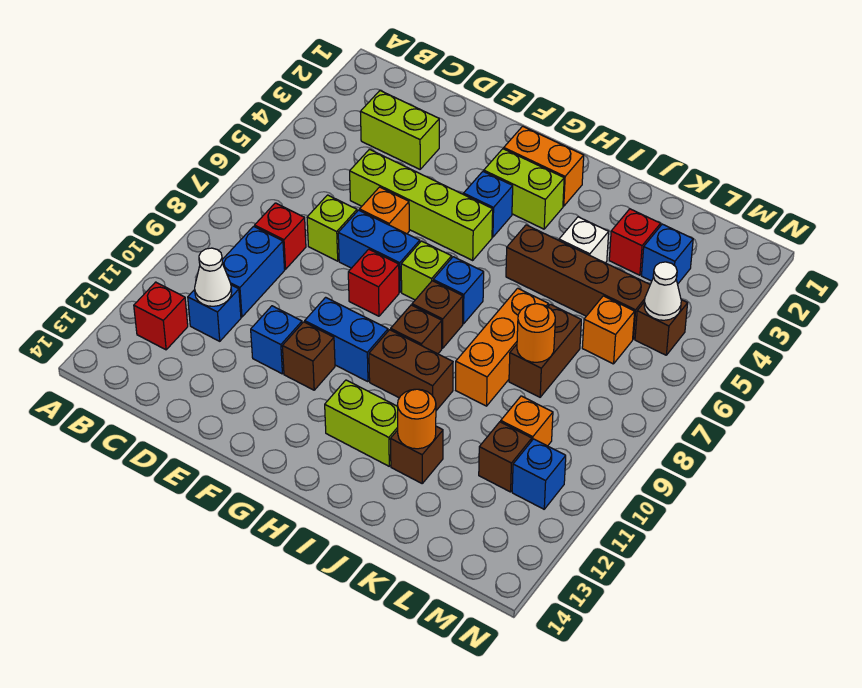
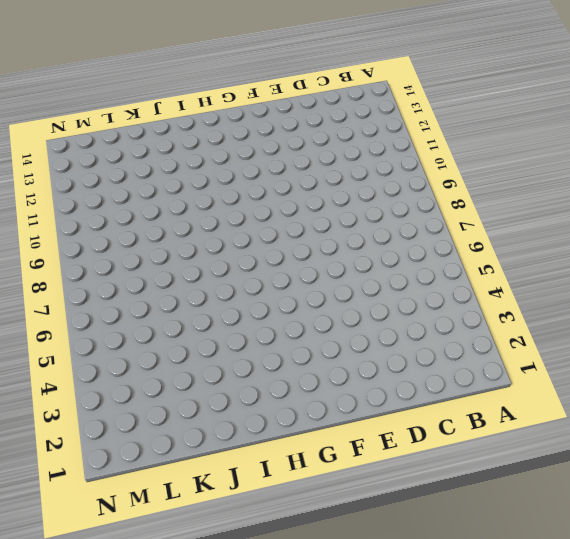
none -> red brick B12 level 1
none -> lime brick C3:D3 level 1
none -> red brick C8 level 1
none -> blue brick C9:C10 level 1

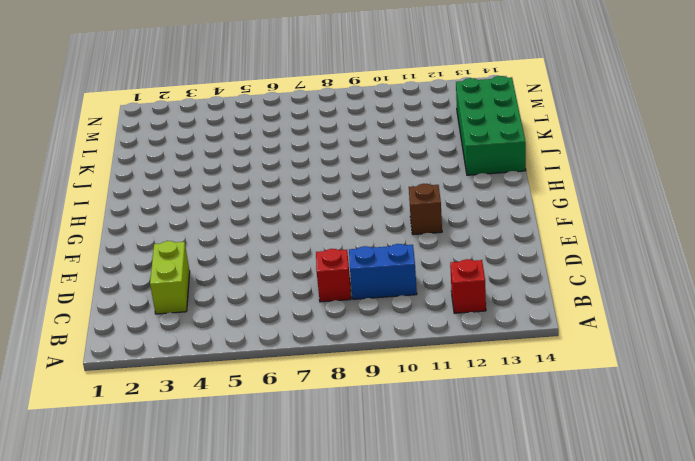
green brick I13:L14 level 1 -> none
none -> blue brick C11 level 1
none -> lime brick D5:G5 level 1
none -> lime brick D7 level 1
none -> orange brick E6 level 1

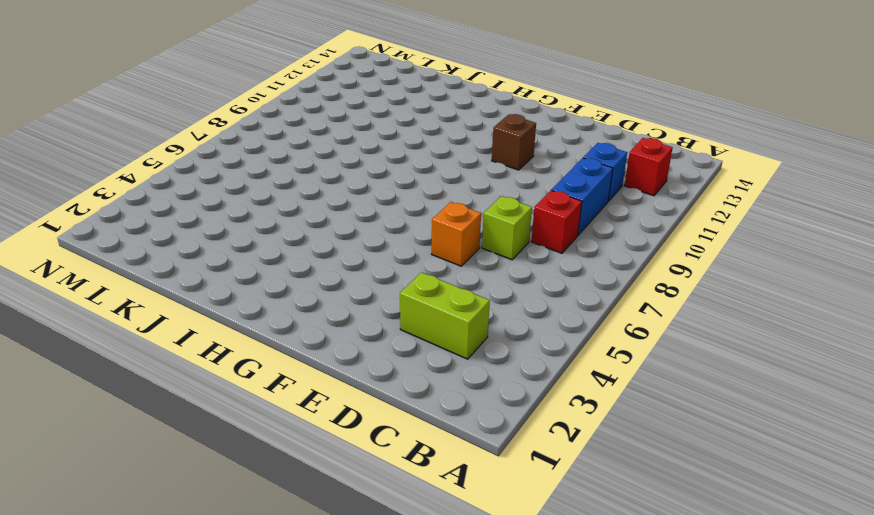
none -> lime brick D5:G5 level 1
none -> blue brick E7:F7 level 1
none -> blue brick E11 level 1
none -> red brick F8 level 1

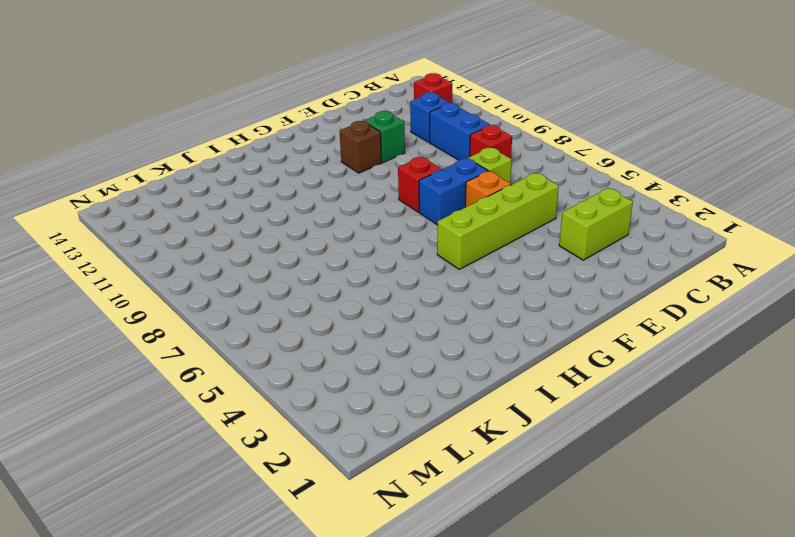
green brick E11 level 1 -> blue brick E11 level 1
none -> blue brick F10:G10 level 1
none -> orange brick G2:H2 level 1
none -> lime brick G3:H3 level 1
none -> blue brick G4 level 1

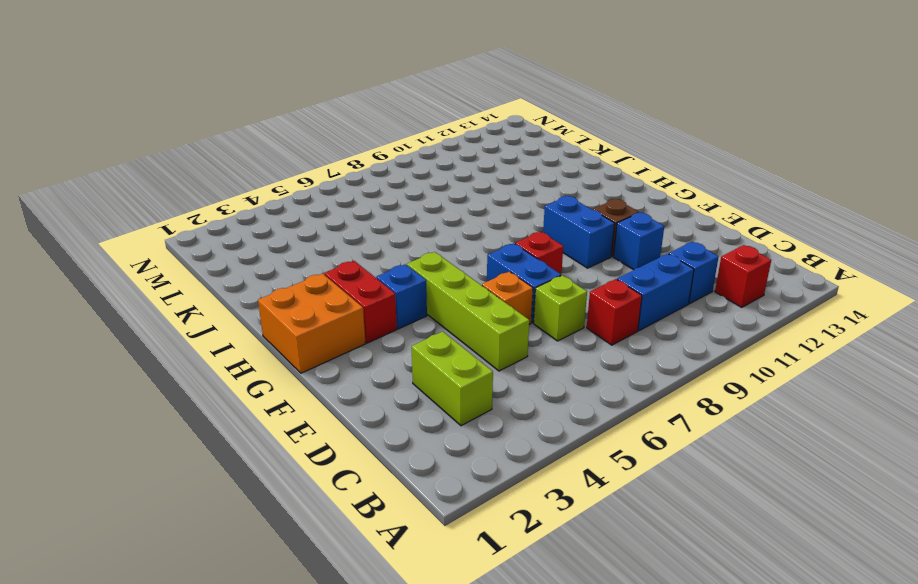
orange brick G1:H2 level 1 -> orange brick G2:H2 level 1
red brick G3:H3 level 1 -> lime brick G3:H3 level 1
none -> lime brick G7 level 1
none -> blue brick H7 level 1
none -> brown brick H8 level 1
none -> brown brick H9 level 1

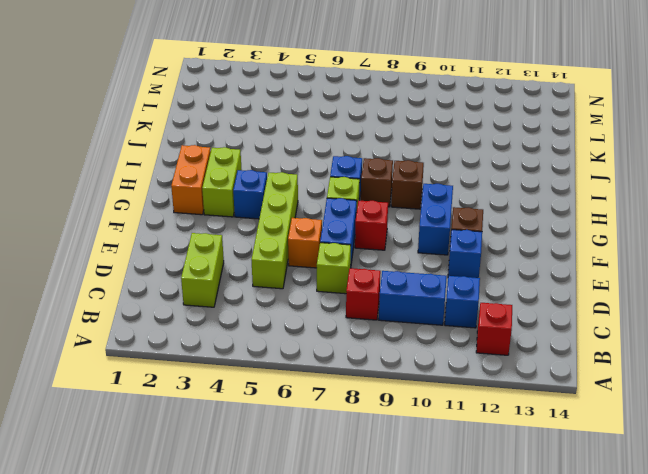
none -> brown brick H10:I10 level 1
none -> lime brick H12:I12 level 1
none -> brown brick I5:L5 level 1
none -> white brick J4 level 1

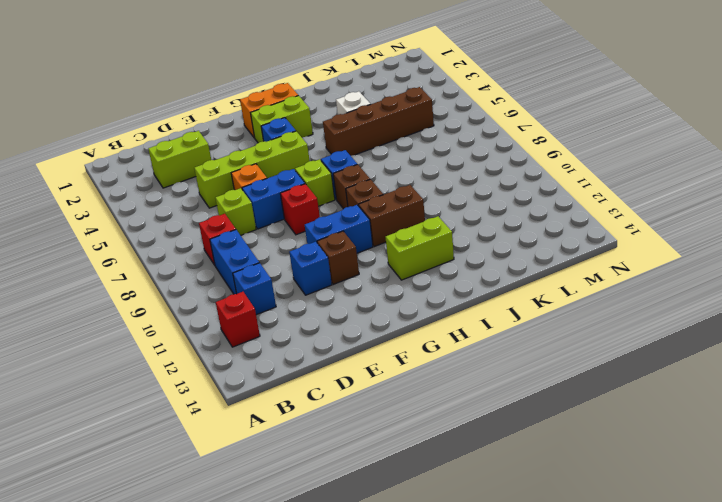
none -> orange brick J7:J9 level 1
none -> brown brick J12 level 1
none -> red brick K3 level 1
none -> brown brick K7:K8 level 1

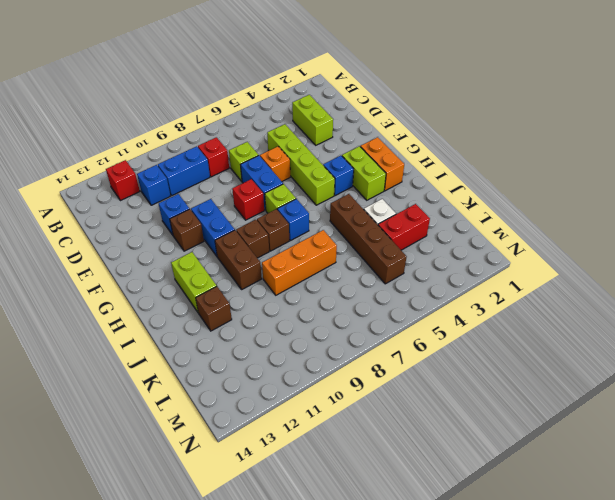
red brick K3:K4 level 1 -> red brick K3 level 1
none -> brown brick K7:K8 level 1
none -> blue brick L3 level 1
none -> orange brick L6 level 1
none -> orange brick L10 level 1

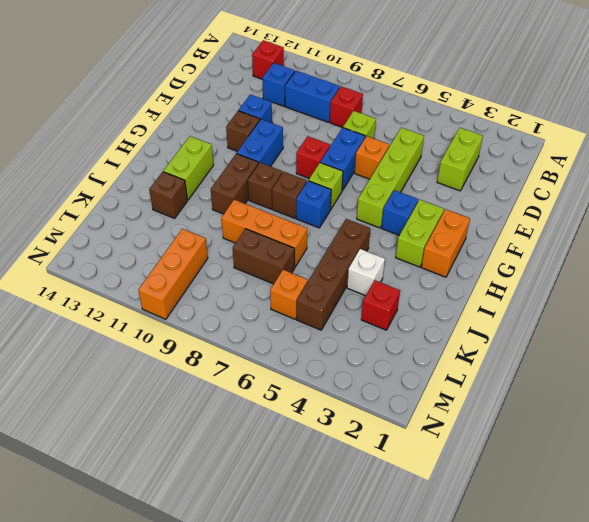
orange brick L10:N10 level 1 -> orange brick L10 level 1
none -> blue brick L3 level 1
none -> brown brick L11 level 1
none -> brown brick M5 level 1
none -> blue brick M11 level 1

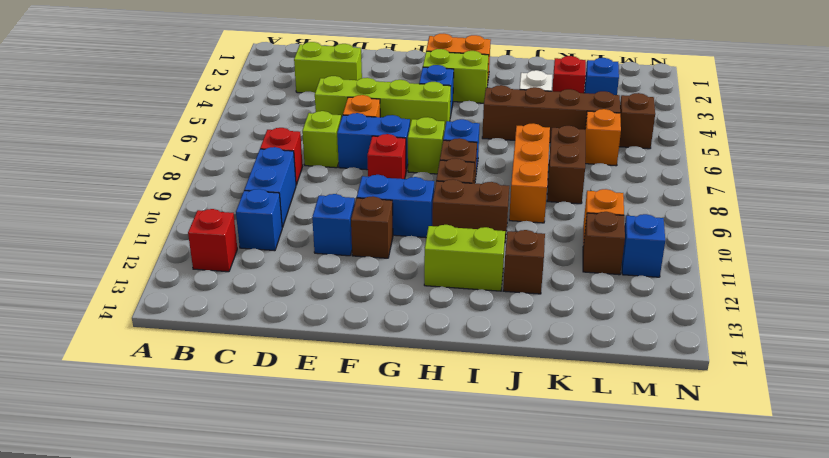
none -> white cone C11 level 2
none -> orange round brick J12 level 2
none -> orange round brick K8 level 2
none -> white cone M5 level 2

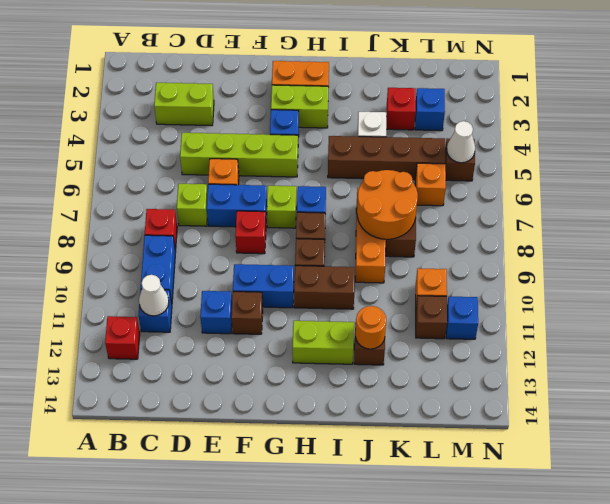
orange round brick J7:K8 level 2 -> orange round brick K8 level 2

